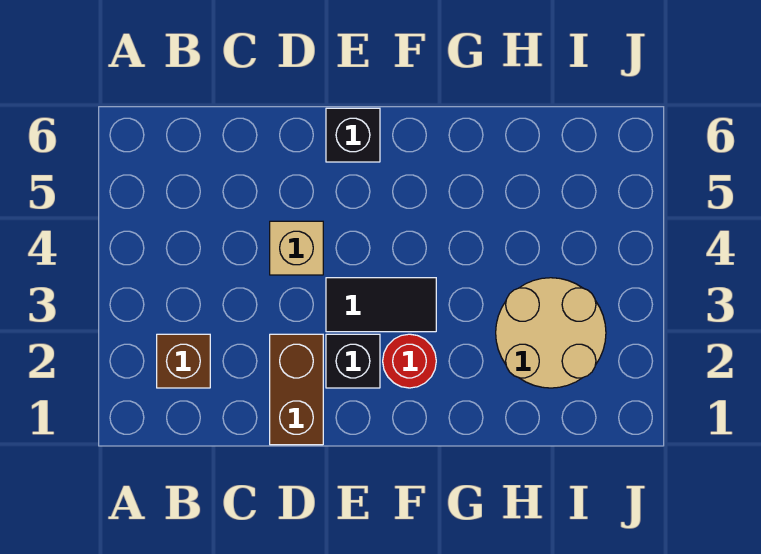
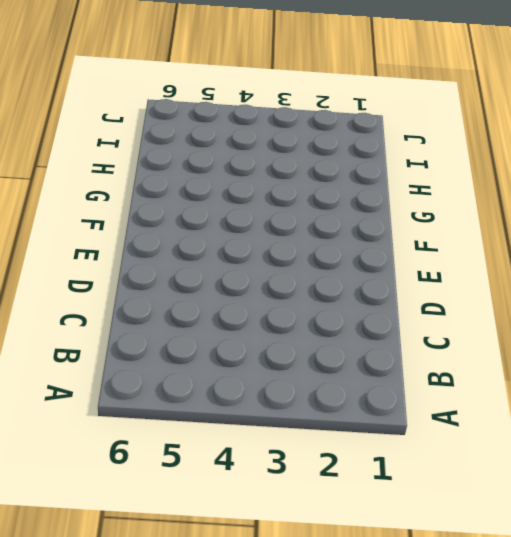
none -> brown brick B2 level 1
none -> brown brick D1:D2 level 1

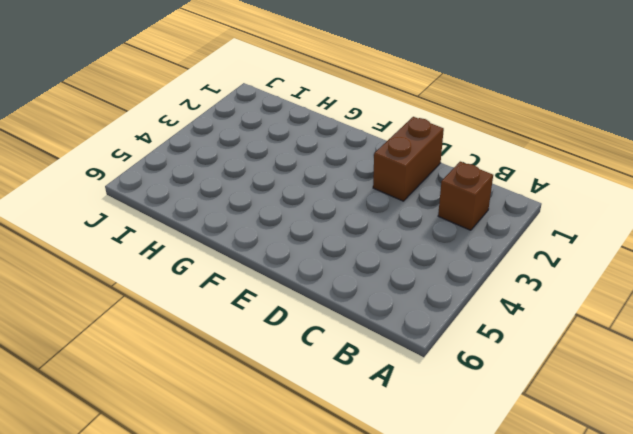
none -> tan brick D4 level 1
none -> black brick E2 level 1

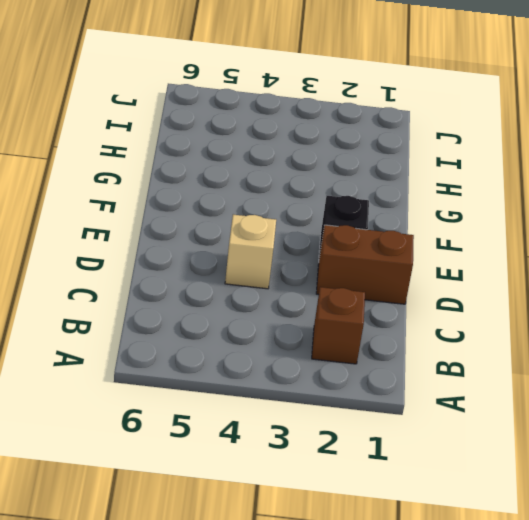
none -> black tile E3:F3 level 1
none -> black brick E6 level 1

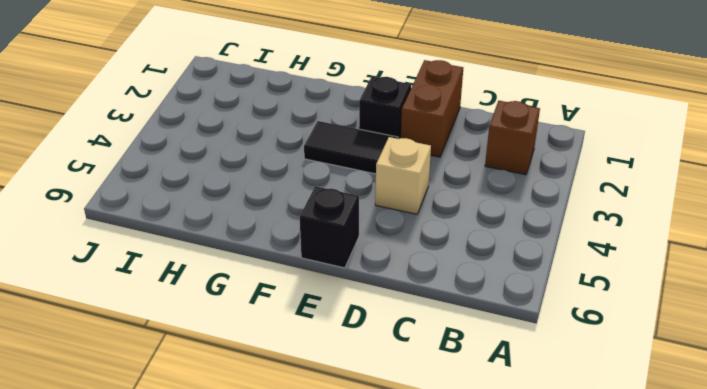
none -> red round brick F2 level 1
none -> tan round brick H2:I3 level 1

